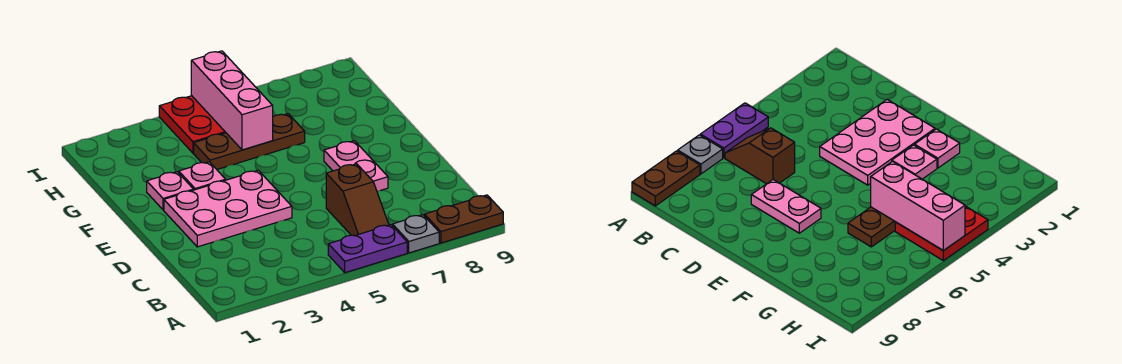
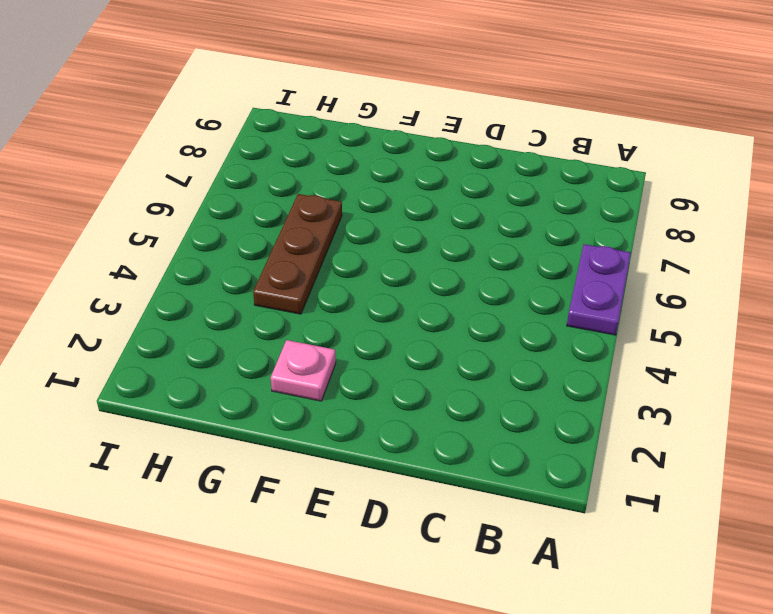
none -> grey plate A7 level 1
none -> brown plate A8:A9 level 1

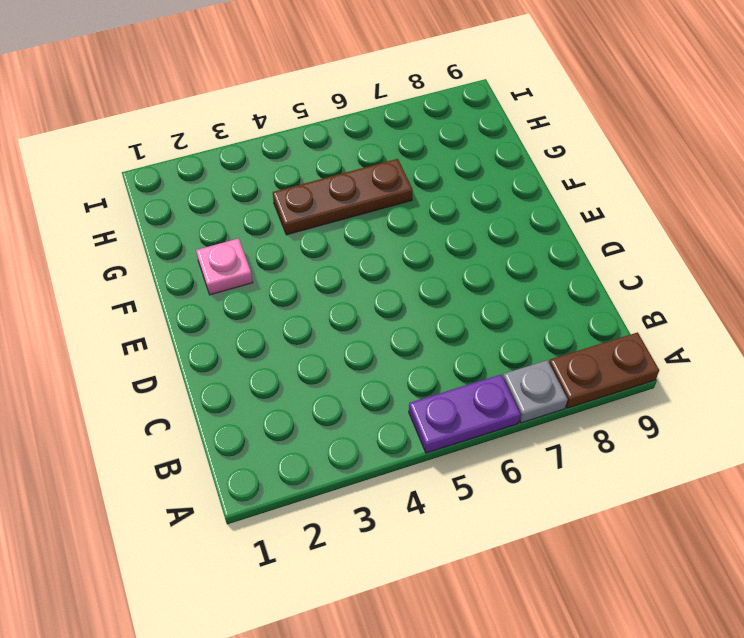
none -> brown slope B6:C6 level 1 top C
none -> pink plate D2:E4 level 1

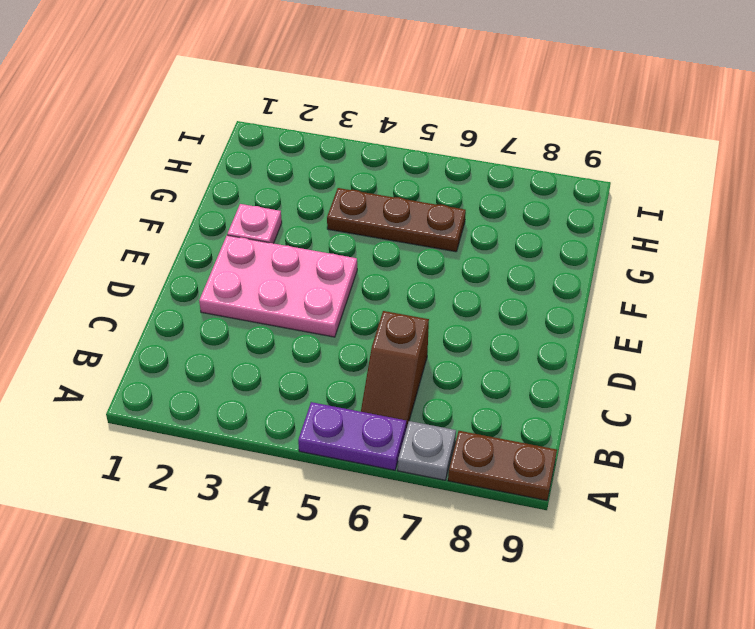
none -> pink plate D7:E7 level 1
none -> pink plate F3 level 1

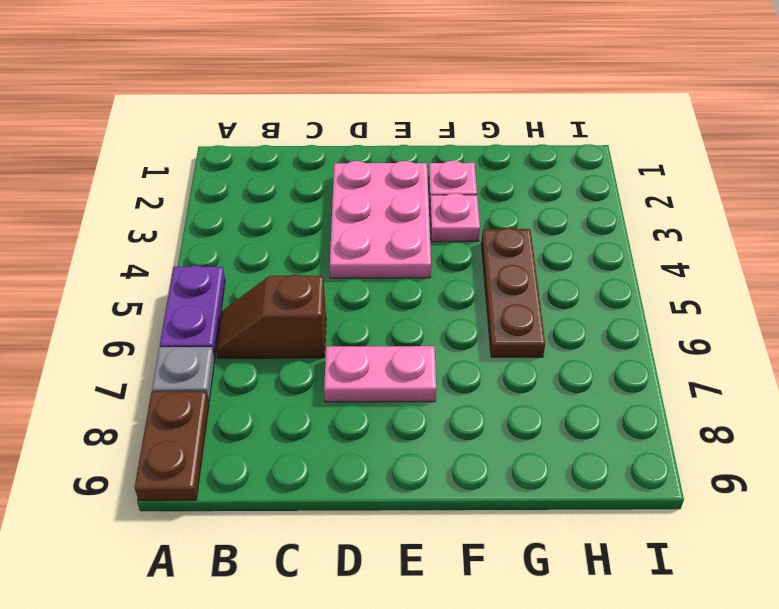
none -> red plate H4:I5 level 1
none -> pink brick G5:I5 level 2

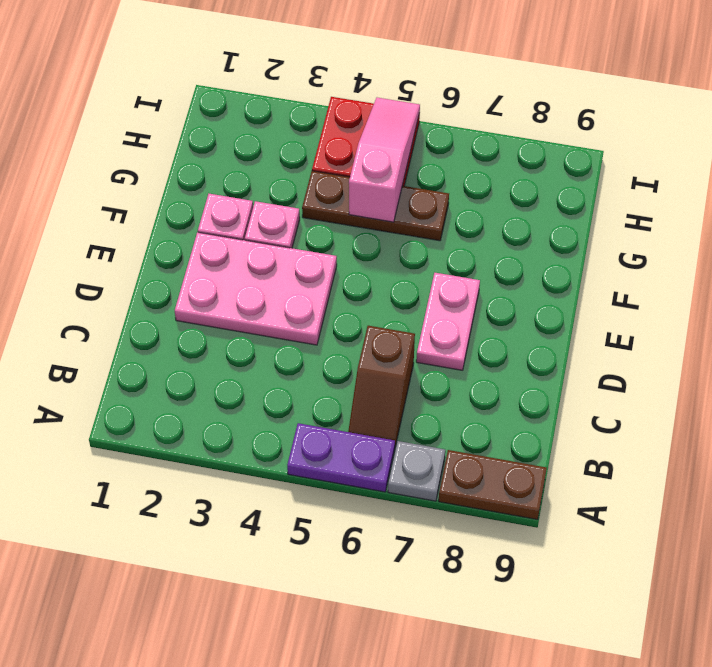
pink slope G5:I5 level 2 top G -> pink brick G5:I5 level 2

